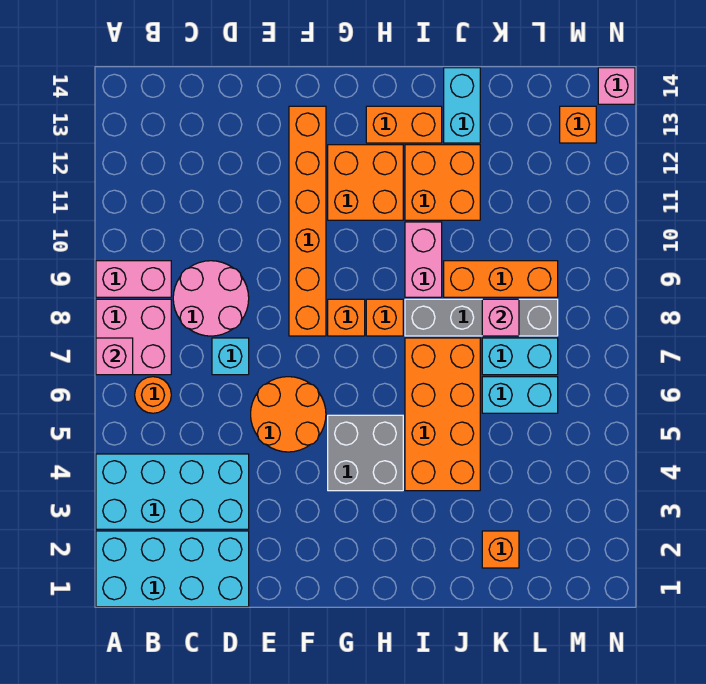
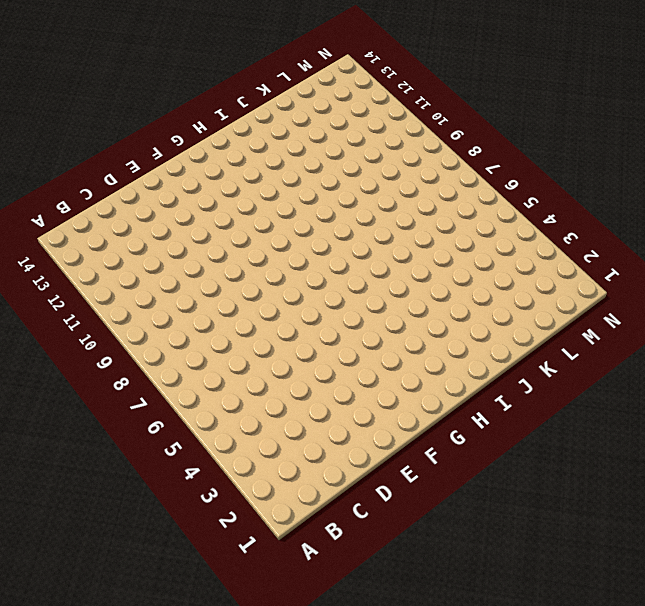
none -> cyan brick A1:D2 level 1
none -> cyan brick A3:D4 level 1
none -> pink brick A7:B8 level 1

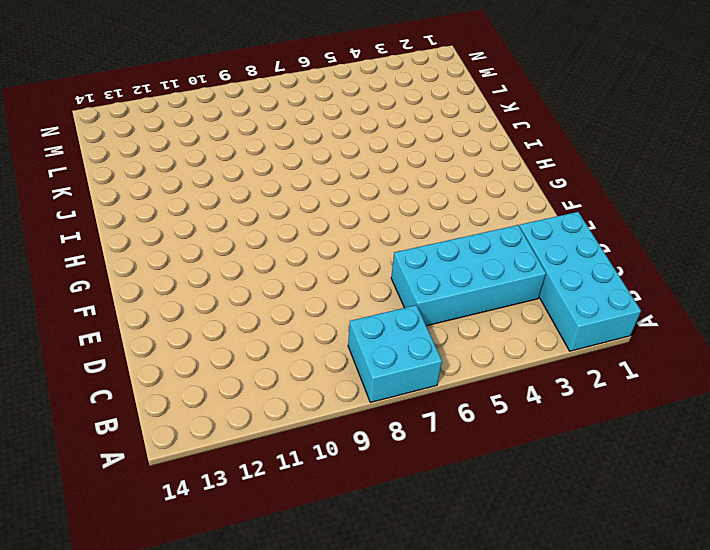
cyan brick A7:B8 level 1 -> pink brick A7:B8 level 1
cyan brick C3:D6 level 1 -> cyan brick A3:D4 level 1
none -> pink brick A9:B9 level 1
none -> orange round brick B6 level 1
none -> pink round brick C8:D9 level 1

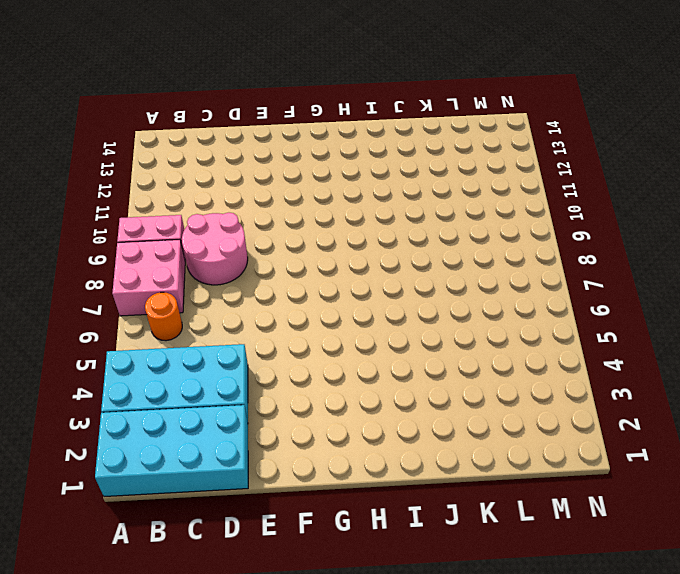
none -> cyan brick D7 level 1
none -> orange round brick E5:F6 level 1
none -> orange brick F8:F13 level 1

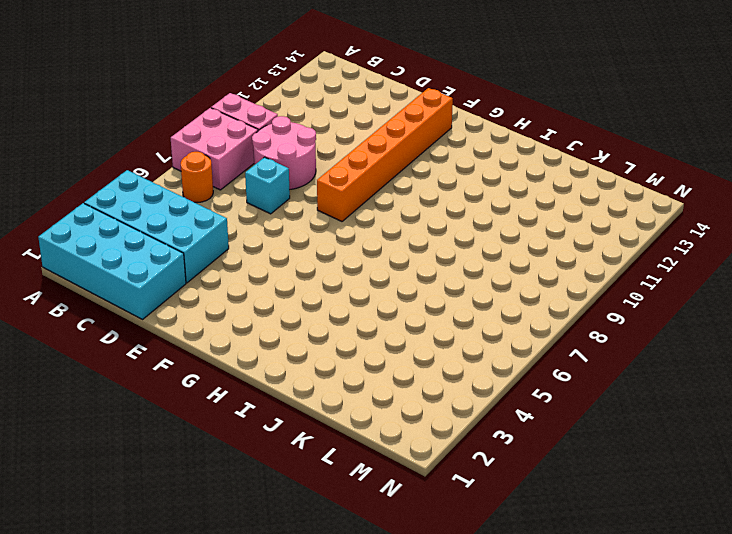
none -> orange round brick E5:F6 level 1
none -> grey brick G4:H5 level 1
none -> orange brick G8 level 1

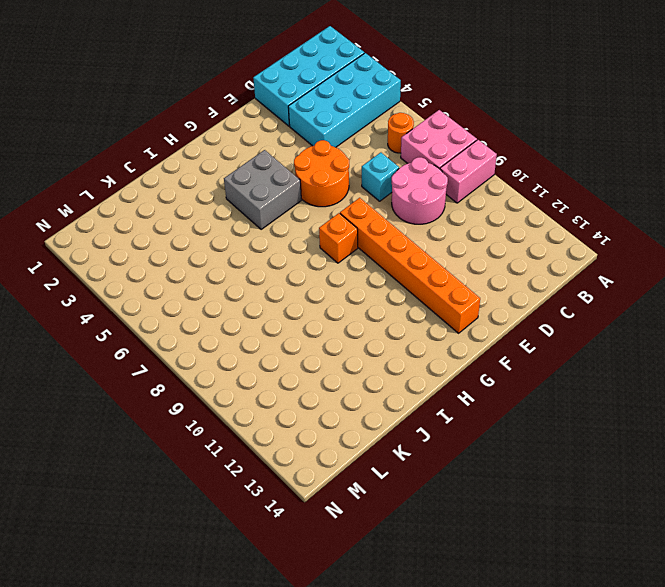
none -> orange brick G11:H12 level 1
none -> orange brick H8 level 1
none -> orange brick H13:I13 level 1

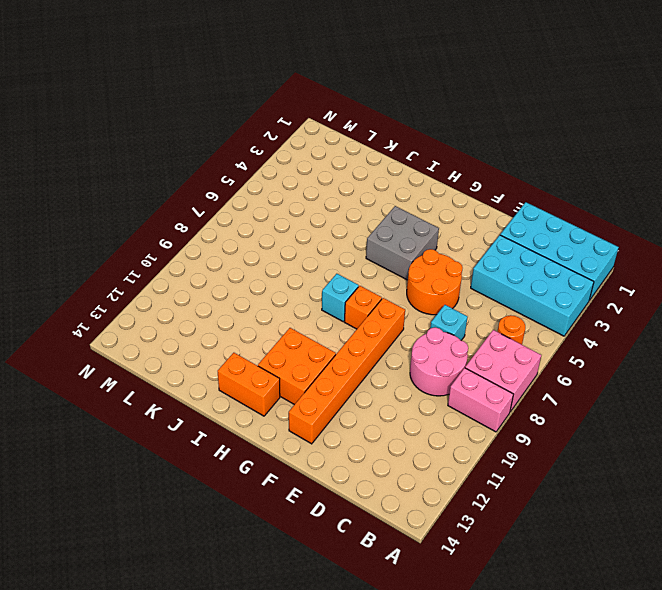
cyan brick H8 level 1 -> orange brick H8 level 1
none -> orange brick I4:J7 level 1
none -> grey brick I8:L8 level 1
none -> pink brick I9:I10 level 1

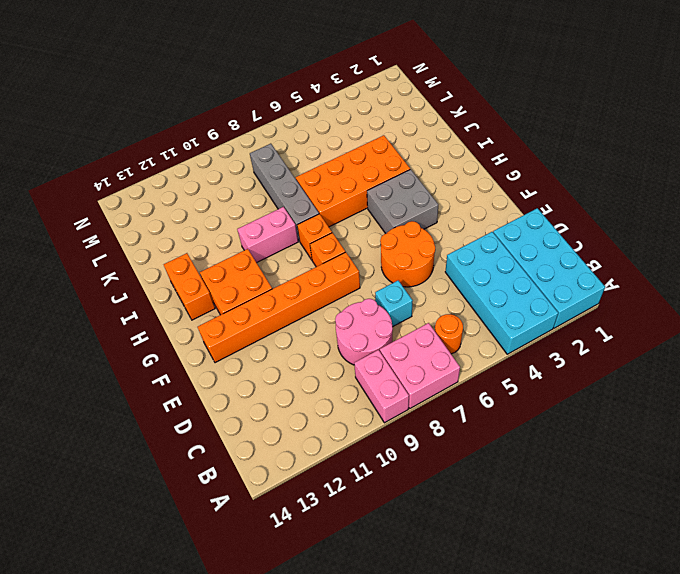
none -> orange brick I11:J12 level 1
none -> orange brick J9:L9 level 1
none -> cyan brick J13:J14 level 1

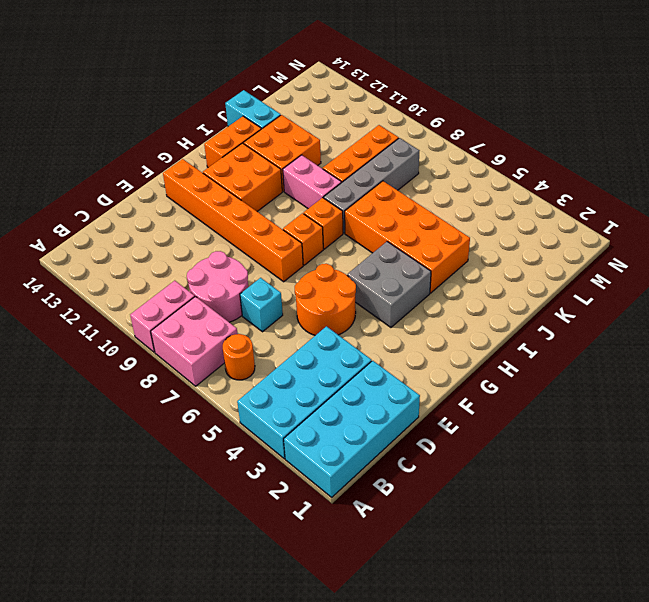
none -> orange brick K2 level 1
none -> cyan brick K6:L6 level 1
none -> cyan brick K7:L7 level 1

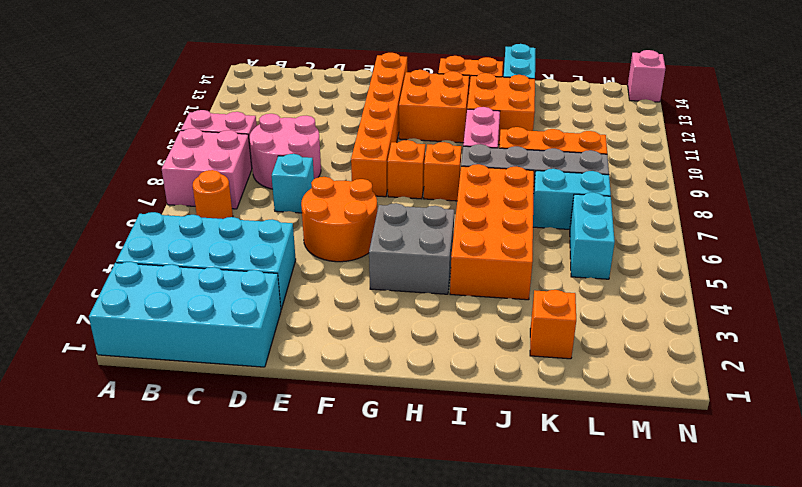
cyan brick L5:L6 level 1 -> cyan brick K6:L6 level 1
none -> orange brick M13 level 1
none -> pink brick A7 level 2
none -> pink brick K8 level 2

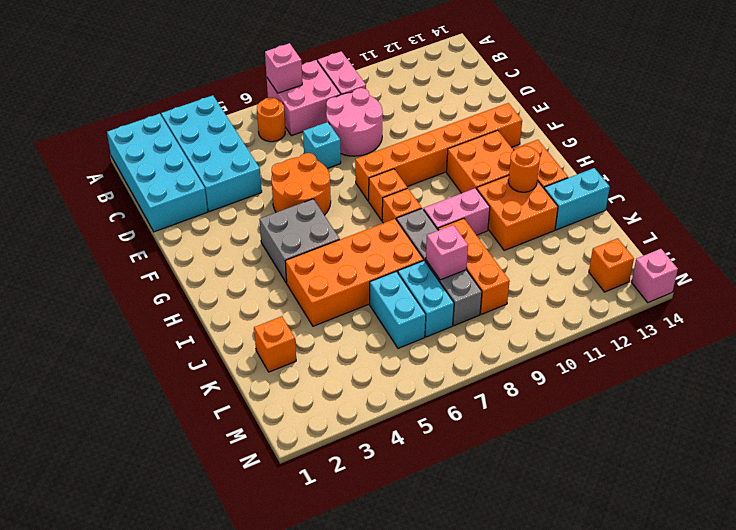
orange round brick I12 level 2 -> none

